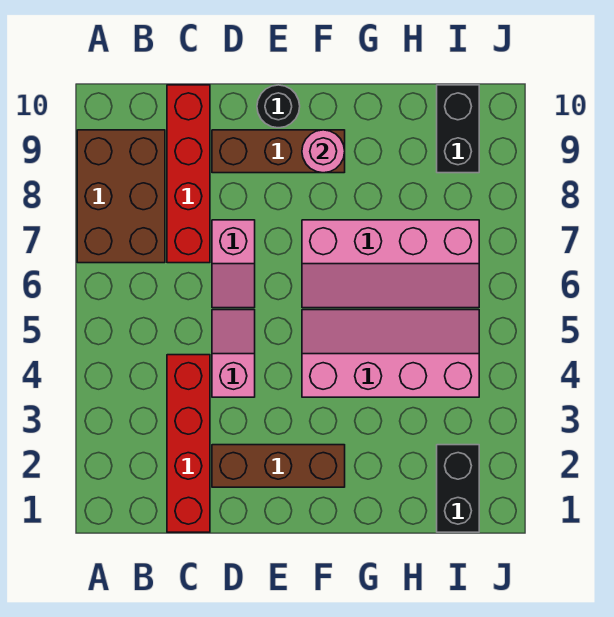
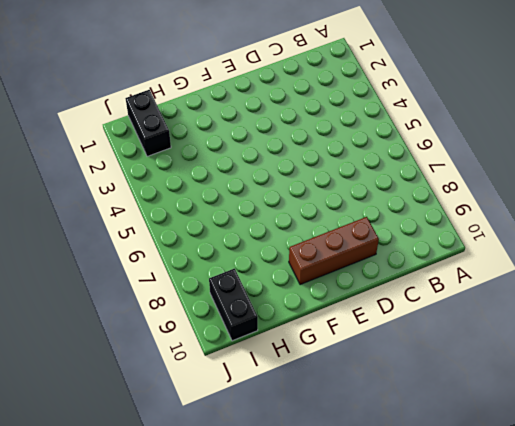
none -> brown brick A7:B9 level 1
none -> red brick C1:C4 level 1
none -> red brick C7:C10 level 1

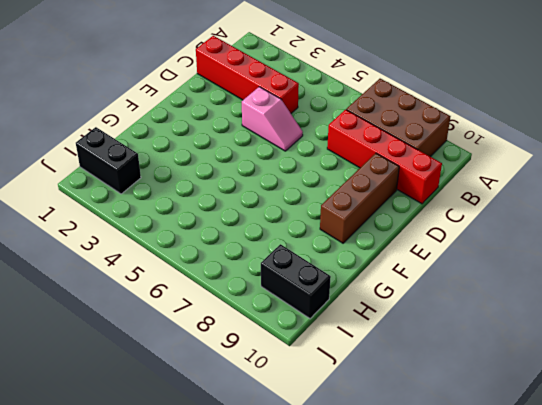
none -> brown brick D2:F2 level 1
none -> pink slope D6:D7 level 1 top 7
none -> black round brick E10 level 1

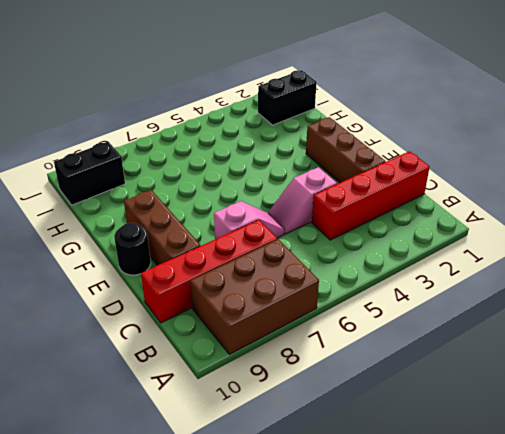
none -> pink slope F4:I5 level 1 top 4
none -> pink slope F6:I7 level 1 top 7
none -> pink round brick F9 level 2

